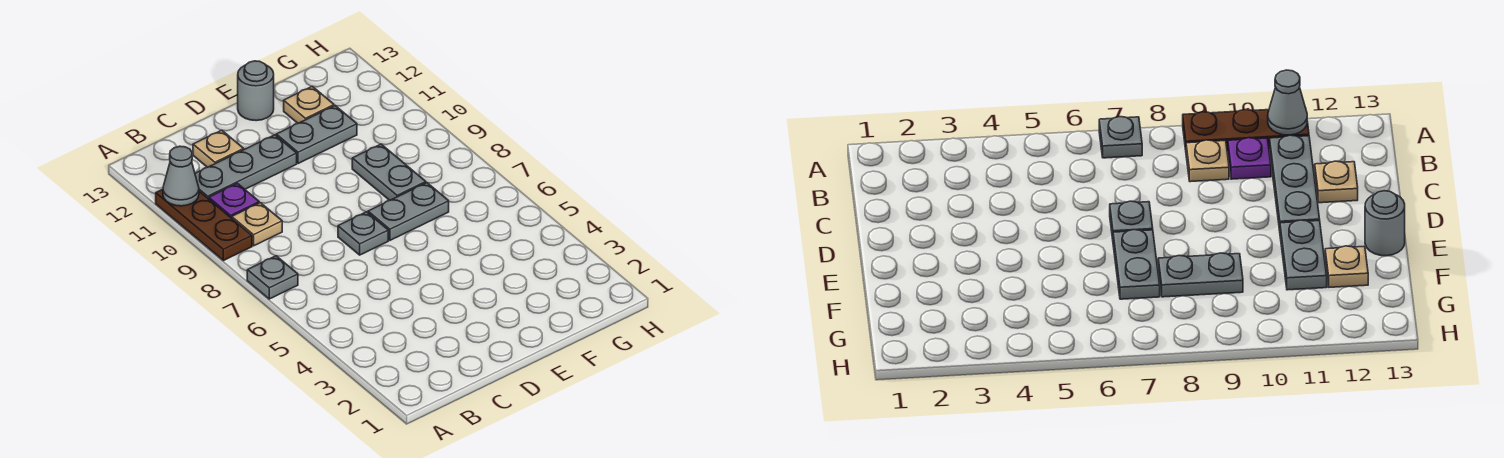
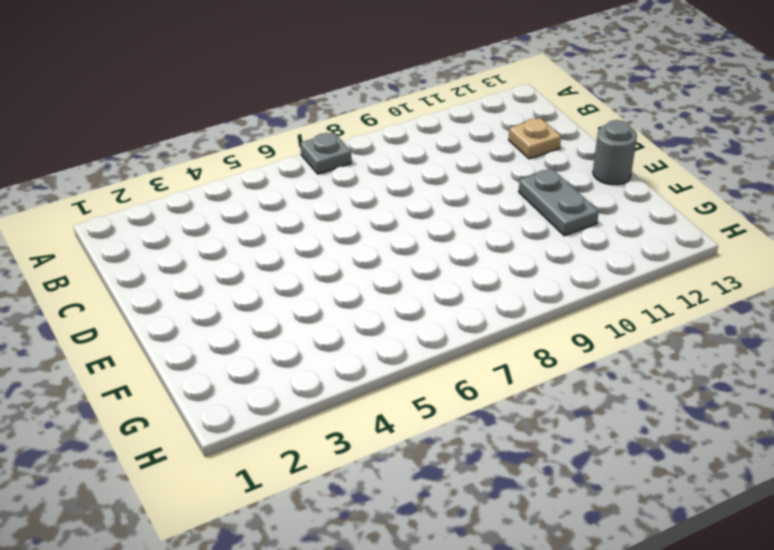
none -> brown plate A9:A11 level 1
none -> tan plate B9 level 1
none -> purple plate B10 level 1

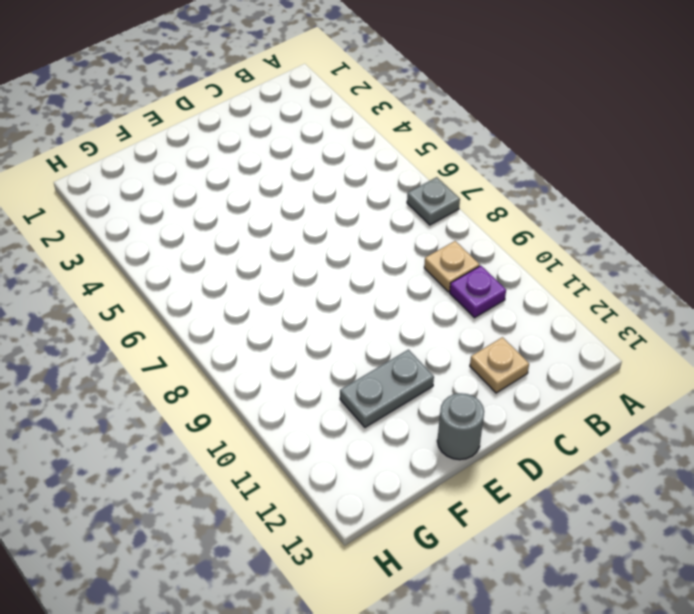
none -> brown plate A9:A11 level 1
none -> grey plate B11:D11 level 1
none -> grey plate D7 level 1

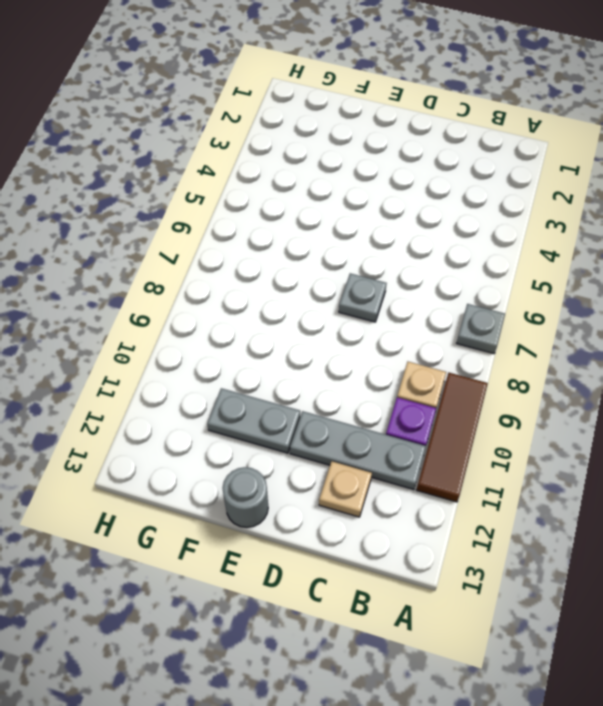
brown tile A9:A11 level 1 -> brown plate A9:A11 level 1
none -> grey plate E7:F7 level 1
none -> grey plate F8:F9 level 1
none -> tan plate F12 level 1

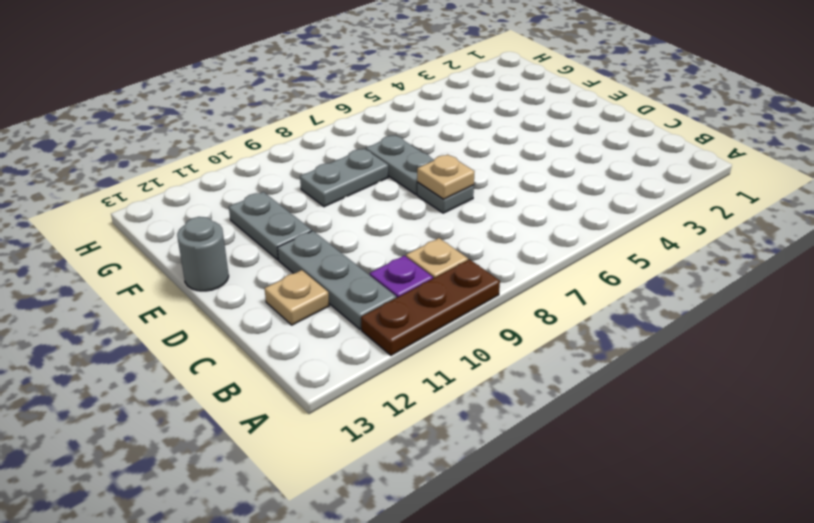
tan plate D7 level 2 -> tan plate F12 level 1
none -> grey plate A7 level 1
none -> grey cone A11 level 2

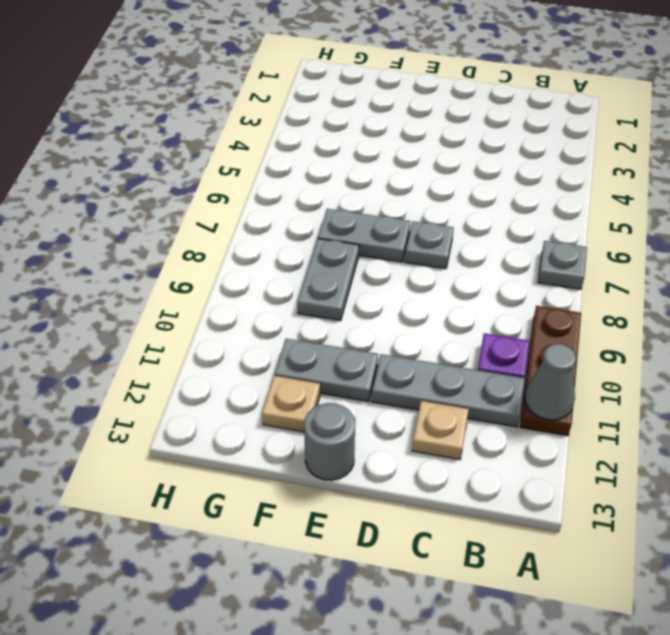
none -> tan plate B9 level 1

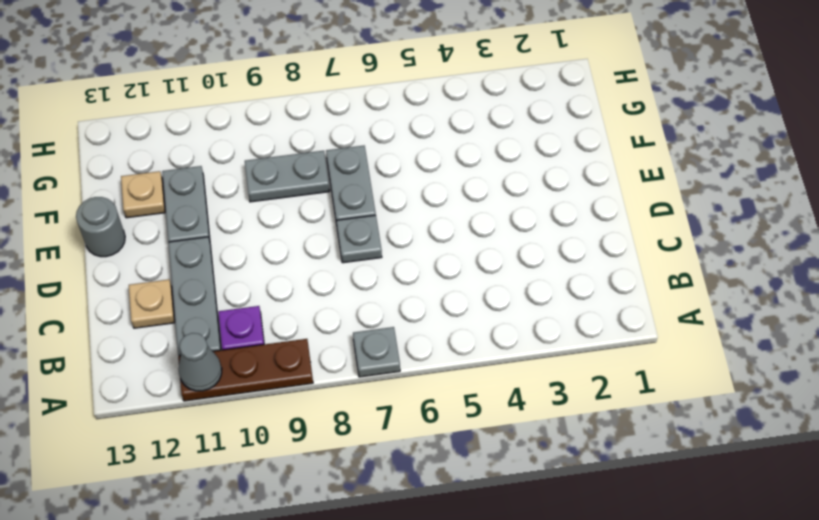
none -> tan plate B9 level 1

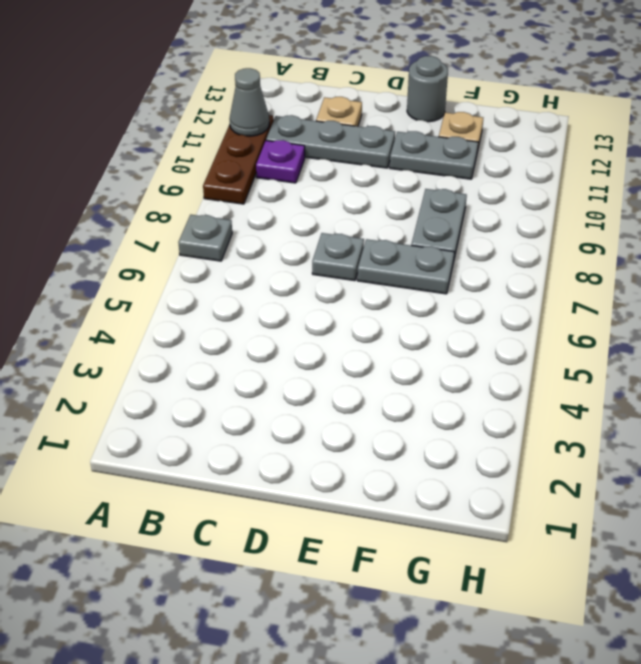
none -> tan plate B9 level 1

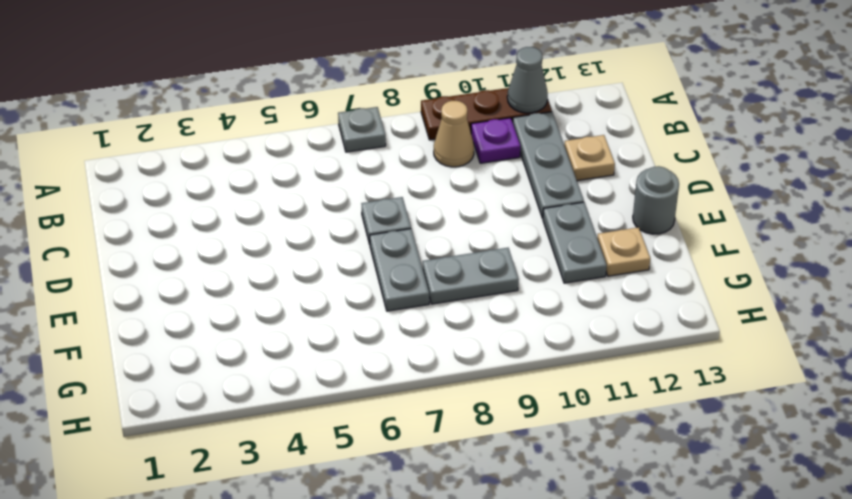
tan cone B9 level 1 -> tan plate B9 level 1

